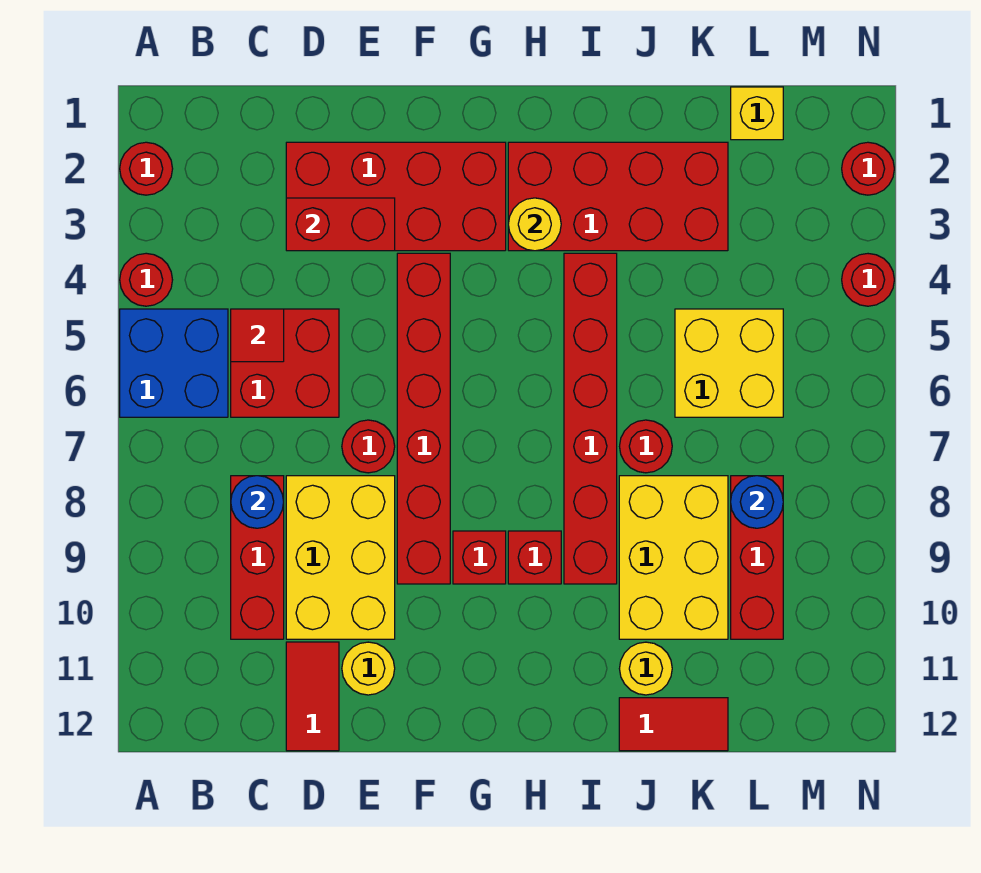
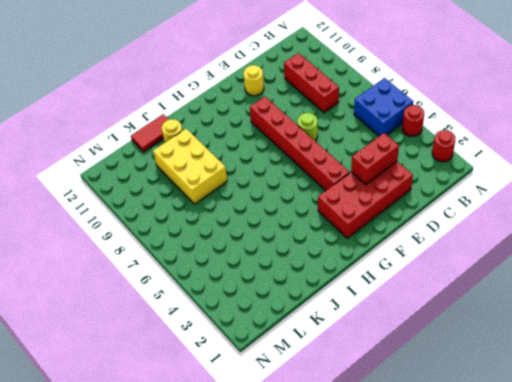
lime round brick E7 level 1 -> red round brick E7 level 1
none -> red brick C5:D6 level 1
none -> yellow brick D8:E10 level 1
none -> red tile D11:D12 level 1

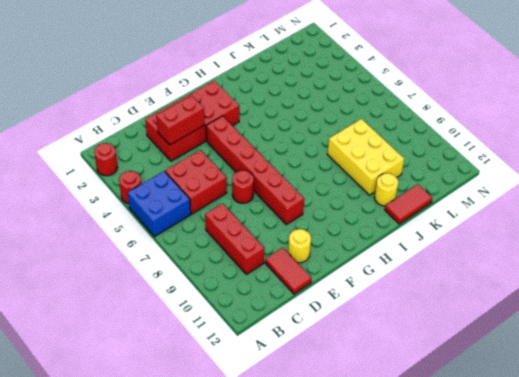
none -> yellow brick D8:E10 level 1
none -> red brick G9 level 1
none -> red brick H2:K3 level 1

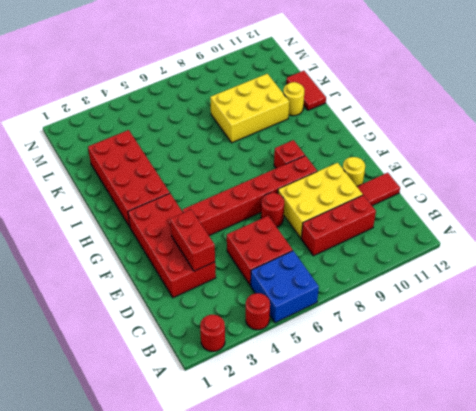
none -> red brick H9 level 1
none -> red brick I4:I9 level 1
none -> red round brick J7 level 1

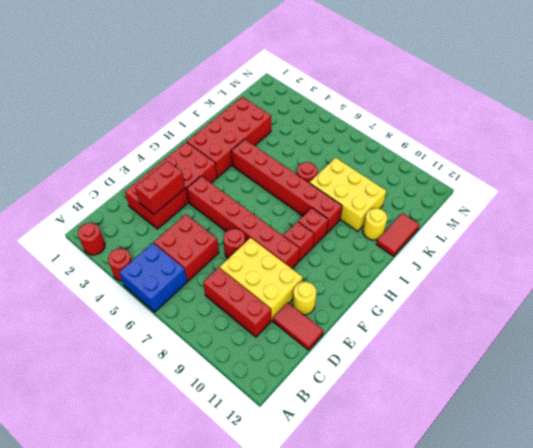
none -> yellow brick K5:L6 level 1
none -> yellow brick L1 level 1
none -> red brick L8:L10 level 1

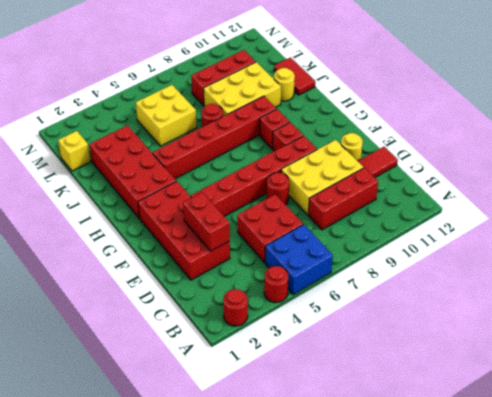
none -> red round brick N2 level 1
none -> red round brick N4 level 1
none -> red tile C5 level 2

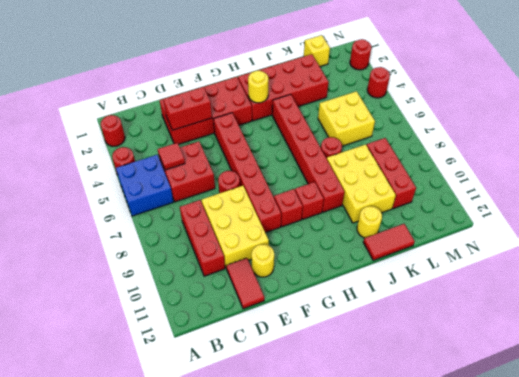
none -> blue round brick C8 level 2
none -> blue round brick L8 level 2

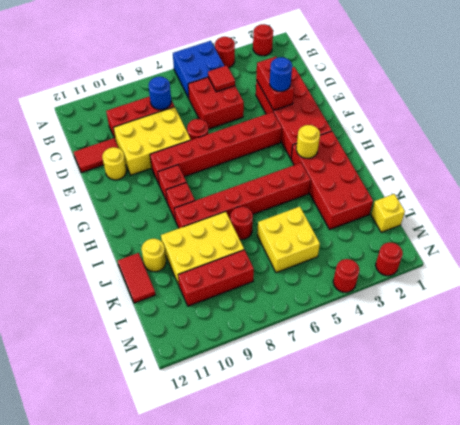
blue round brick E3 level 3 -> blue round brick L8 level 2

